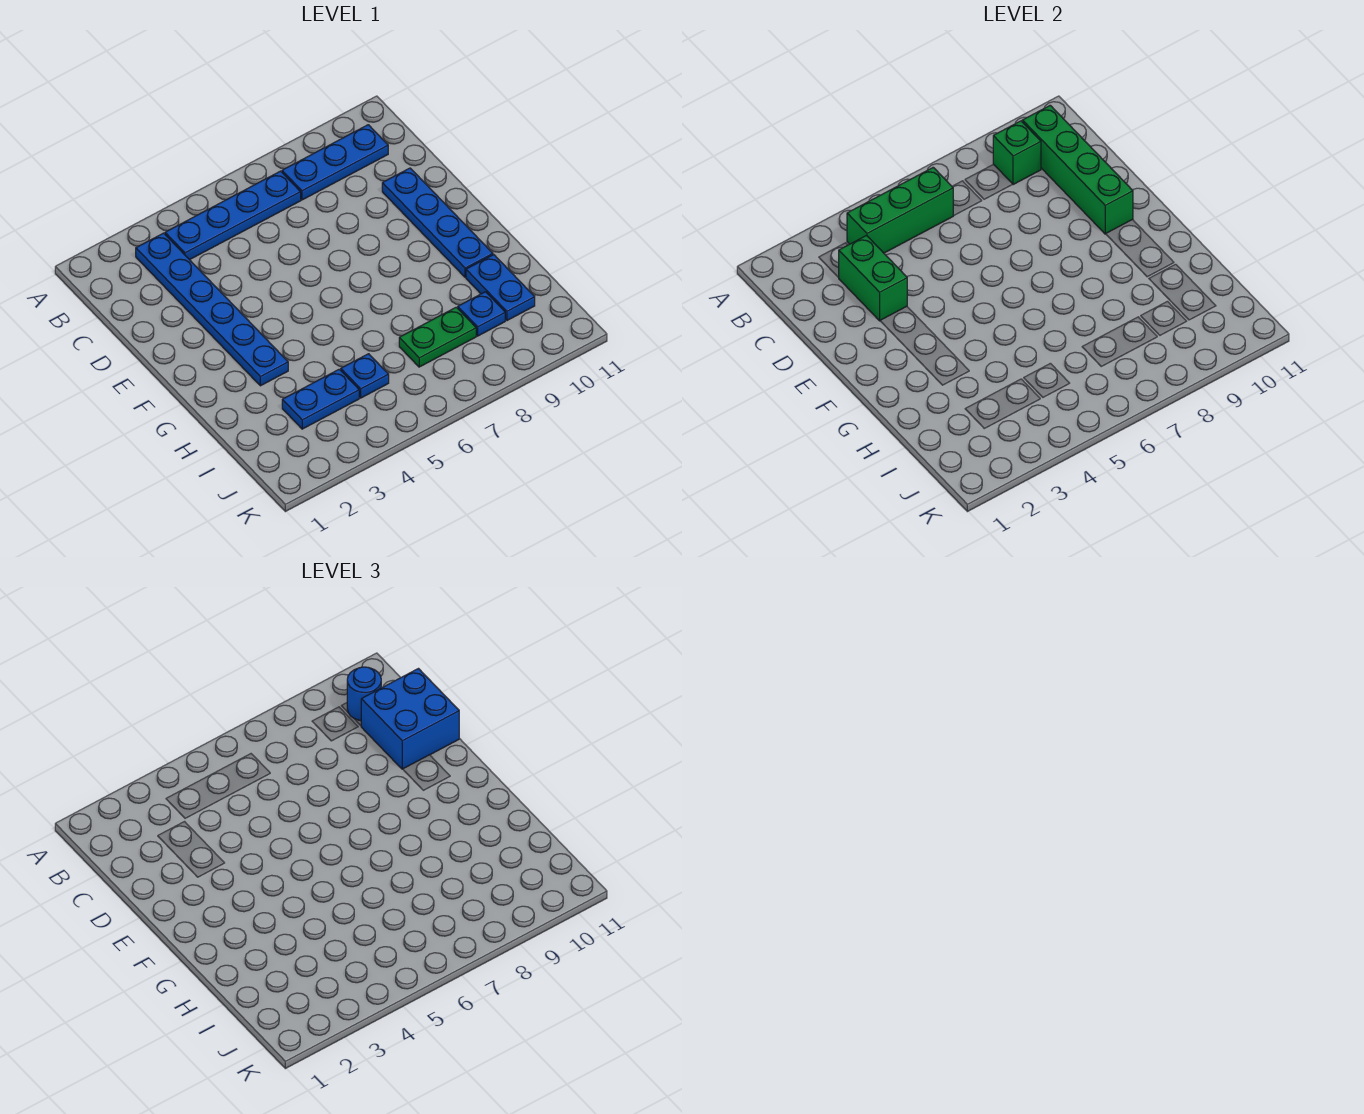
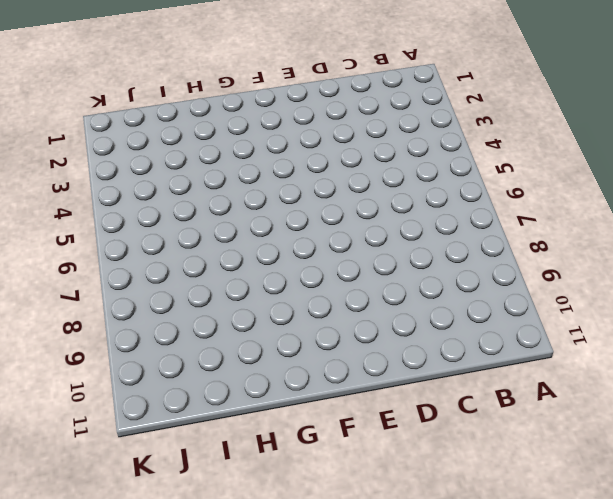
none -> blue plate B3:G3 level 1
none -> blue plate B4:B7 level 1
none -> blue plate B8:B10 level 1

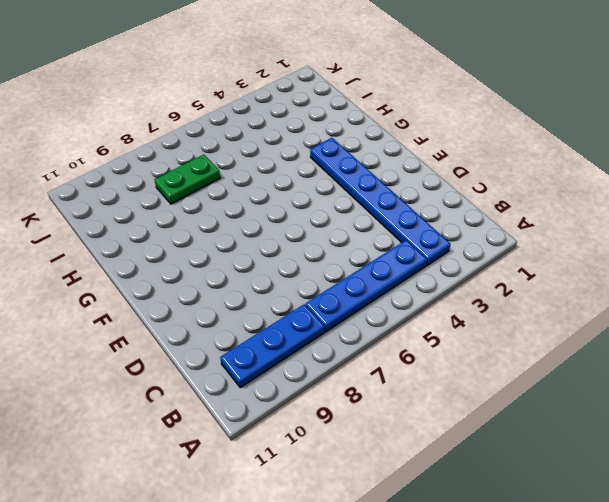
none -> blue plate D10:G10 level 1
none -> blue plate H10:I10 level 1
none -> blue plate I3:I4 level 1

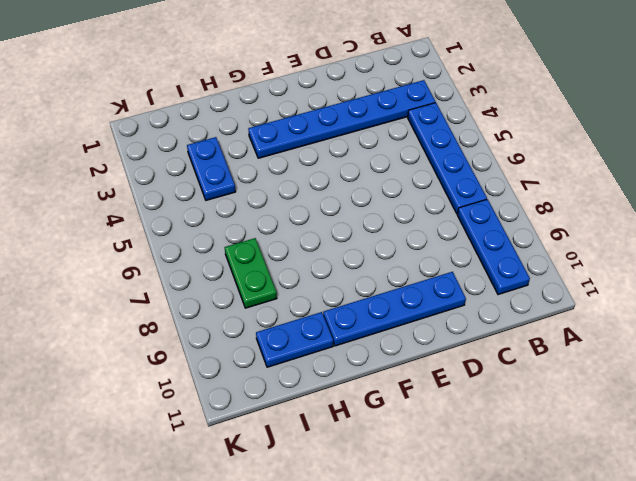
none -> blue plate I5 level 1
none -> blue plate I9 level 1
none -> green brick B4:B6 level 2

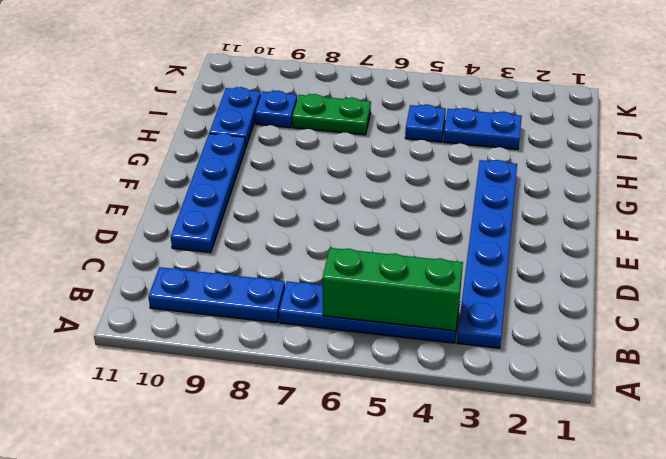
none -> green brick B9 level 2
none -> green brick B10:E10 level 2
none -> green brick C3:D3 level 2

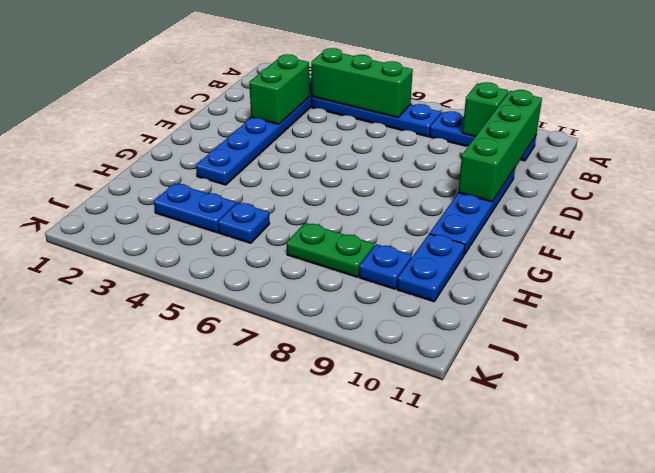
none -> blue round brick B10 level 3
none -> blue brick C10:D11 level 3

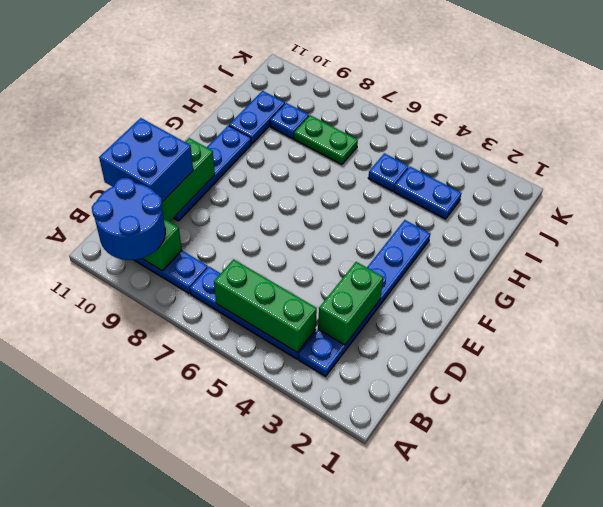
blue round brick A9:B10 level 3 -> blue round brick B10 level 3

